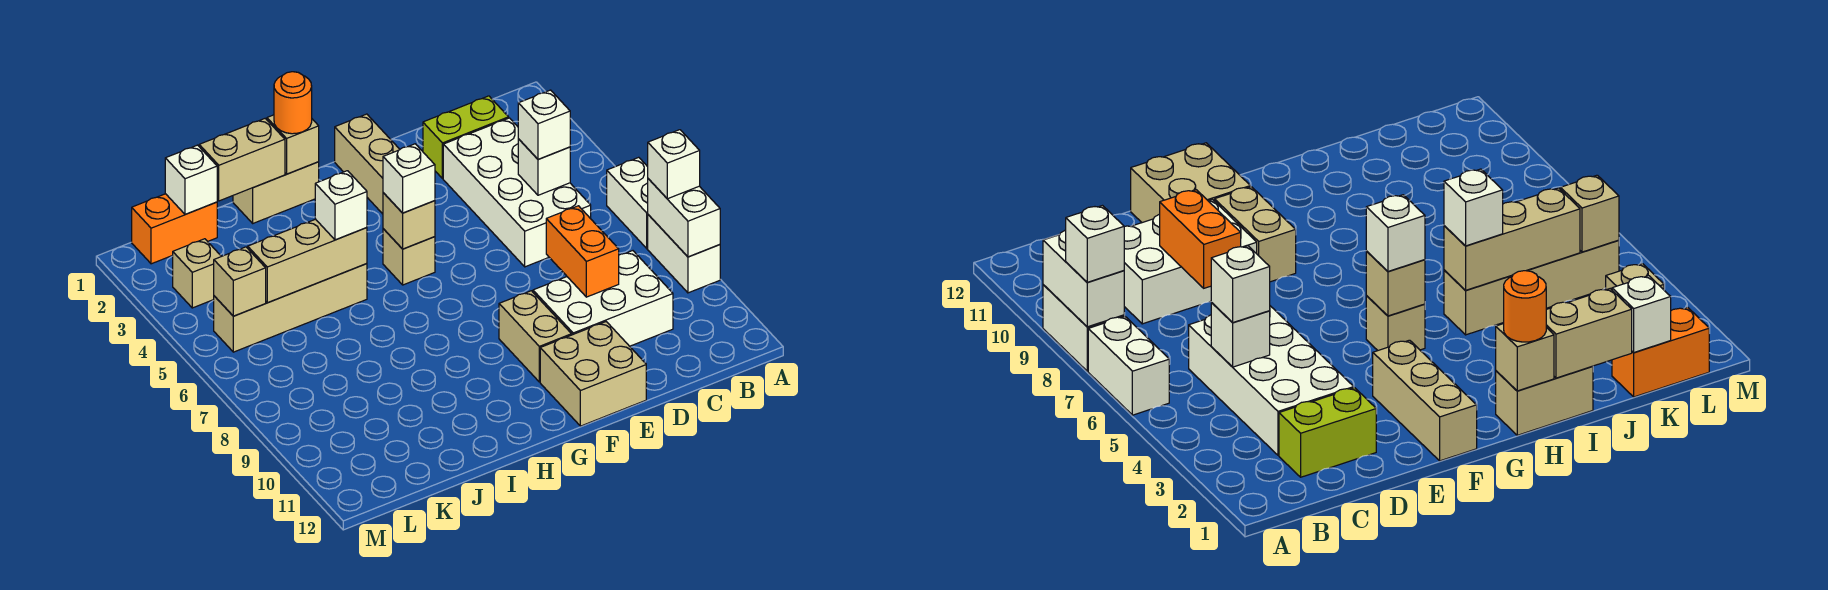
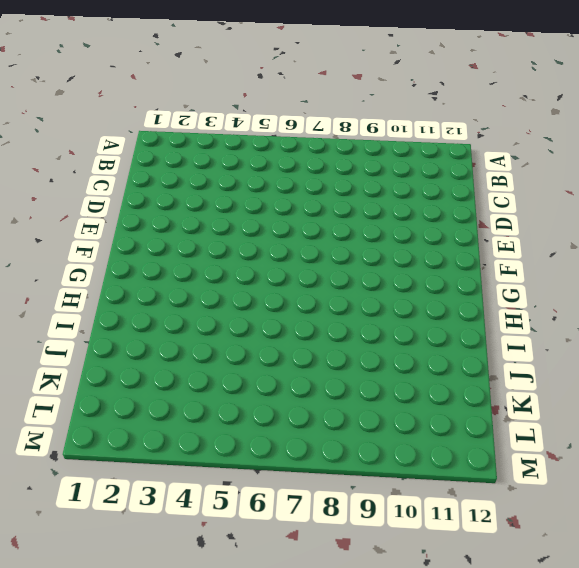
none -> white brick A6:A7 level 1
none -> white brick A8:A9 level 1
none -> lime brick C2:D2 level 1

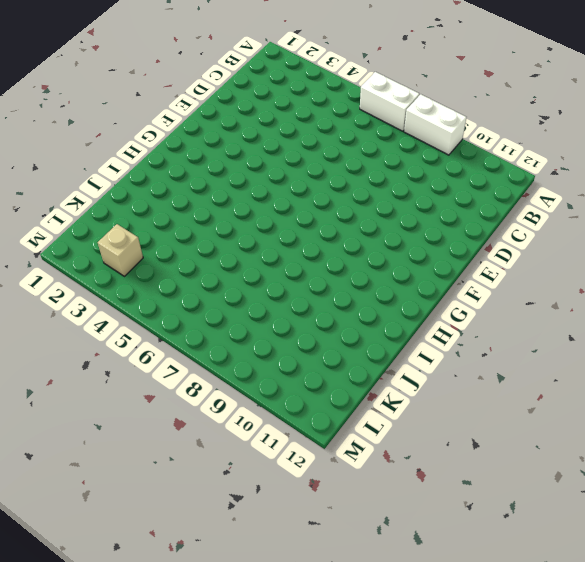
none -> lime brick C2:D2 level 1
none -> white brick C3:D6 level 1
none -> white brick C9:E10 level 1

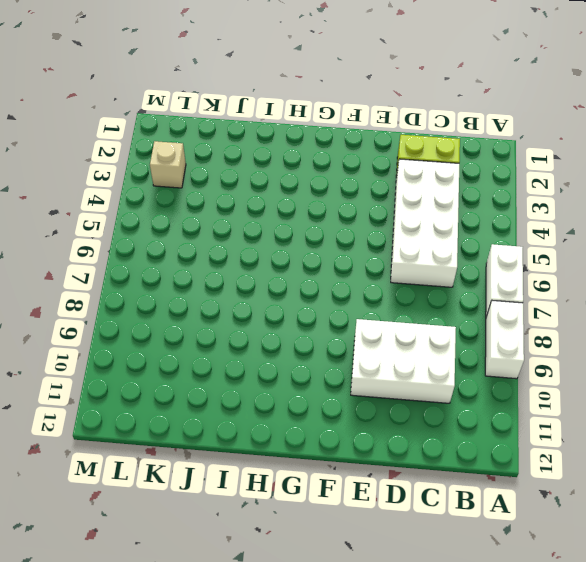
none -> tan brick E11:F12 level 1
none -> tan brick F1:F3 level 1
none -> tan brick F9:F10 level 1

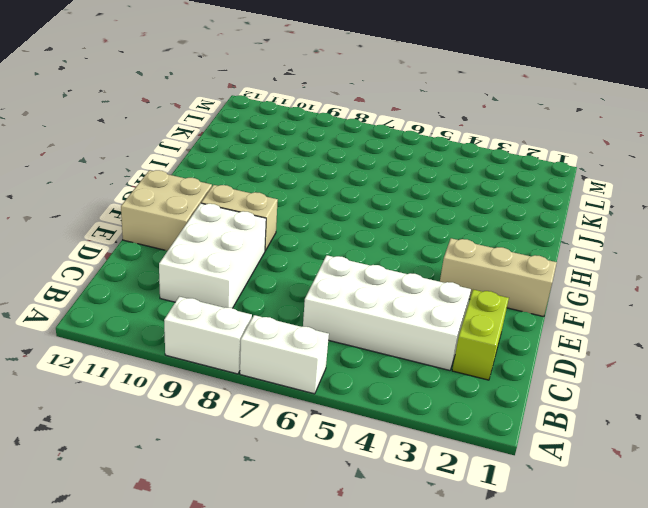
none -> tan brick G5 level 1
none -> tan brick H1:I1 level 1
none -> tan brick I5:L5 level 1

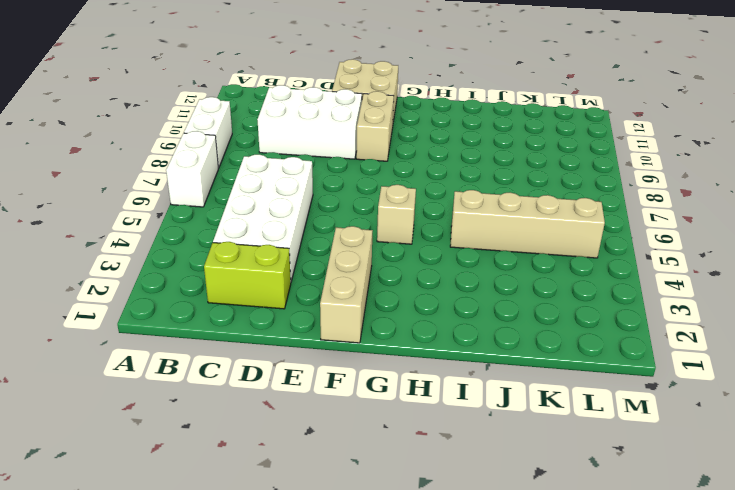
none -> tan brick H1:I1 level 1
none -> orange brick K1:L1 level 1
none -> tan brick L3 level 1

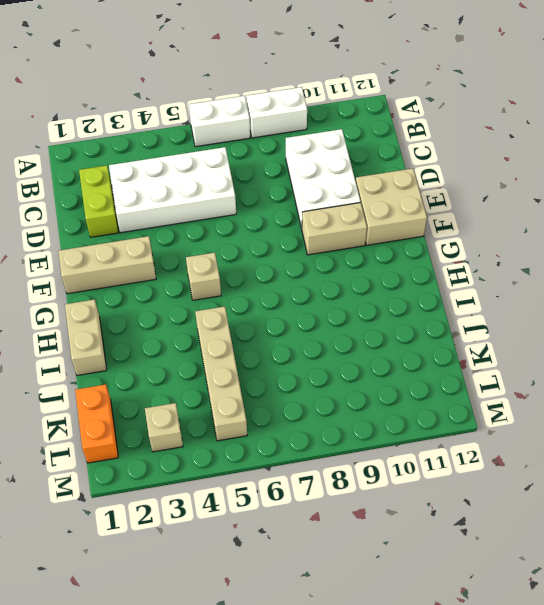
none -> white brick A8:A9 level 2
none -> white brick C5 level 2
none -> orange brick D8:D9 level 2

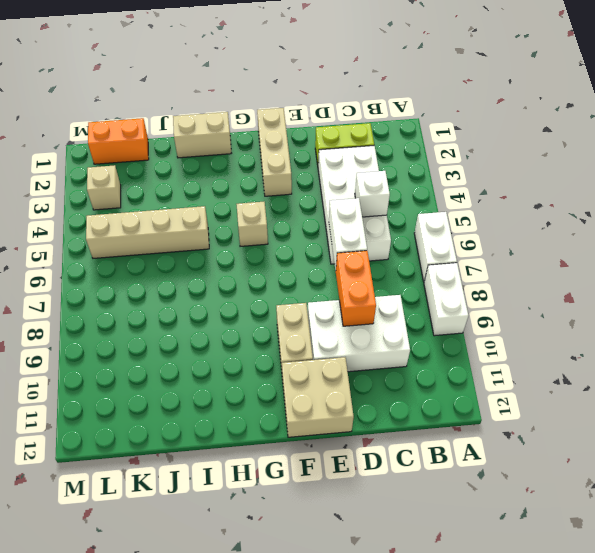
white brick D6:D7 level 2 -> white brick A8:A9 level 2
none -> tan brick G5 level 2
none -> tan brick H1 level 2
none -> tan brick I1:J1 level 2

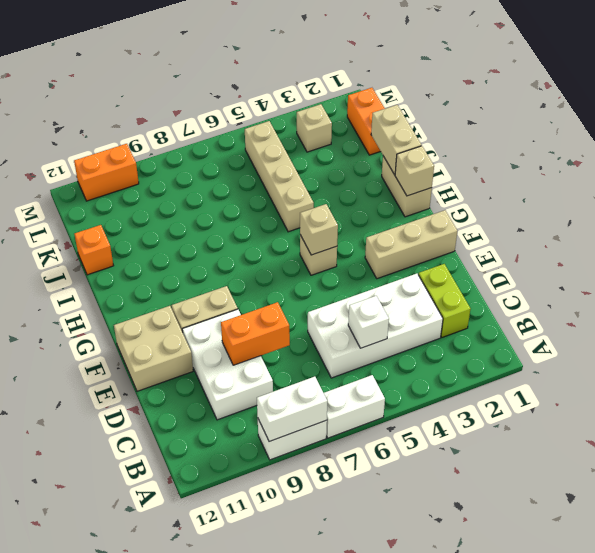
orange brick J12 level 1 -> none
orange brick M10:M11 level 1 -> none
none -> tan brick I5:K5 level 2
none -> white brick K1 level 2
none -> tan brick L5 level 2

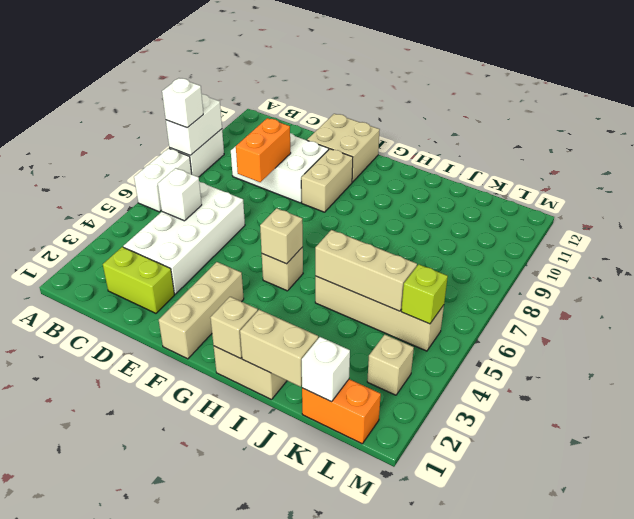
lime brick L5 level 2 -> tan brick L5 level 2
none -> white brick C5 level 3
none -> white brick G5 level 3
none -> orange round brick H1 level 3

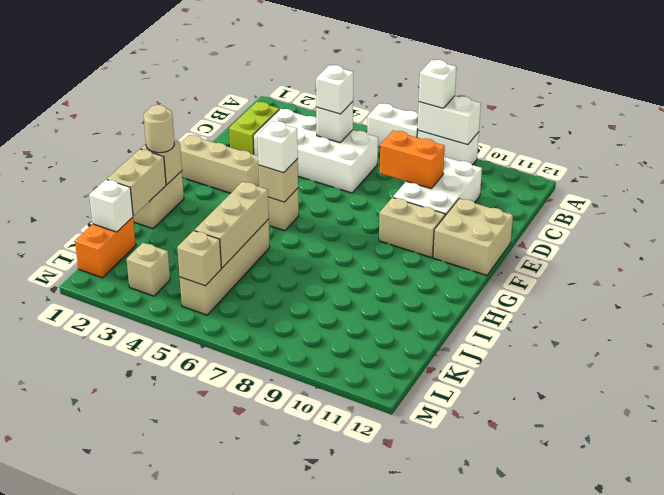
tan round brick H1 level 3 -> orange round brick H1 level 3
none -> white brick I5 level 3

